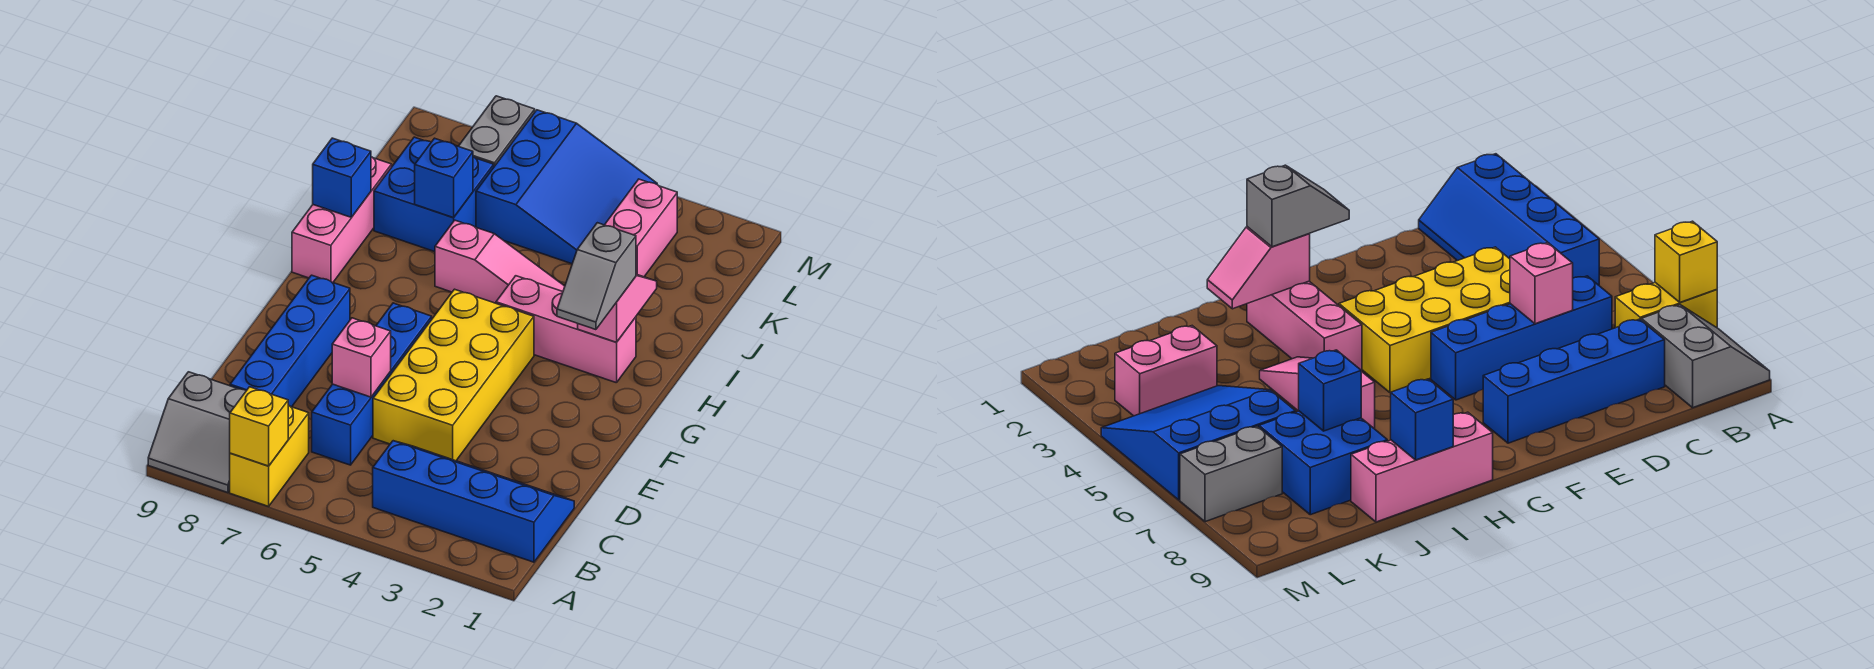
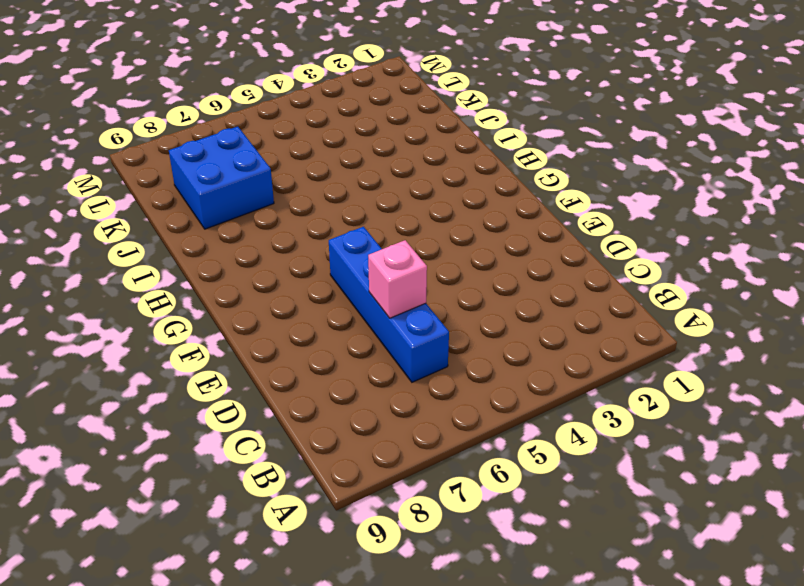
none -> yellow brick A7:B7 level 1
none -> grey slope A8:B9 level 1 top B
none -> blue slope B1:C4 level 1 top B

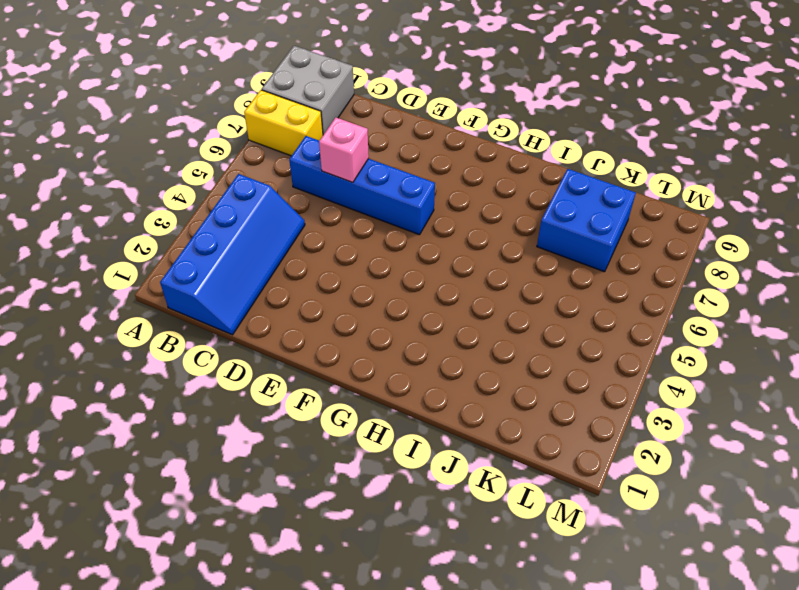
grey brick A8:B9 level 1 -> grey slope A8:B9 level 1 top B
none -> blue brick C8:F8 level 1
none -> yellow brick D4:G5 level 1
none -> pink brick H2:H4 level 1

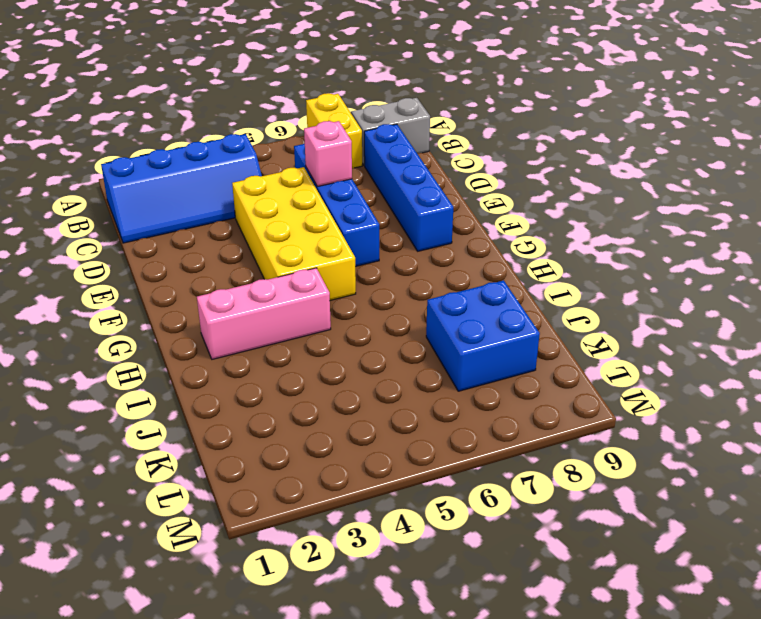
none -> pink brick H9:J9 level 1
none -> pink slope I4:I6 level 1 top 6
none -> pink brick K3:L3 level 1

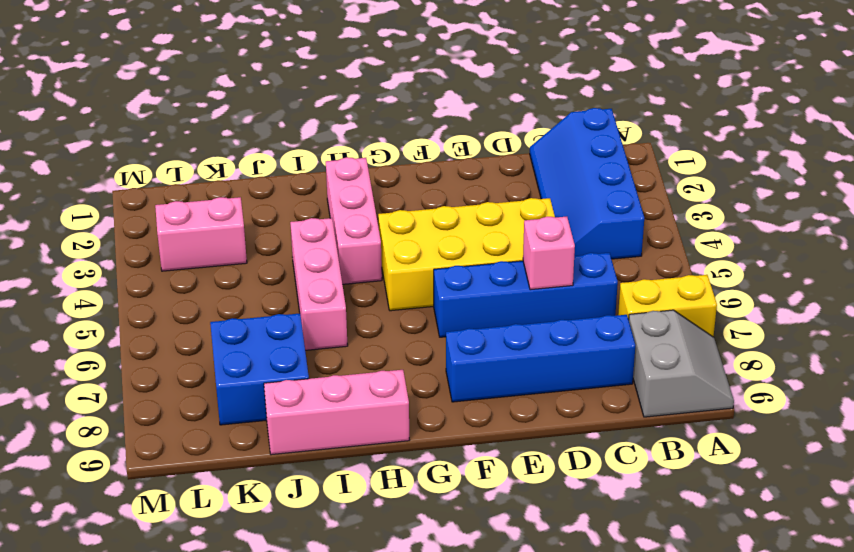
pink brick I4:I6 level 1 -> pink slope I4:I6 level 1 top 6
none -> blue slope K4:M6 level 1 top 6
none -> grey brick L7:M7 level 1
none -> yellow brick A7 level 2

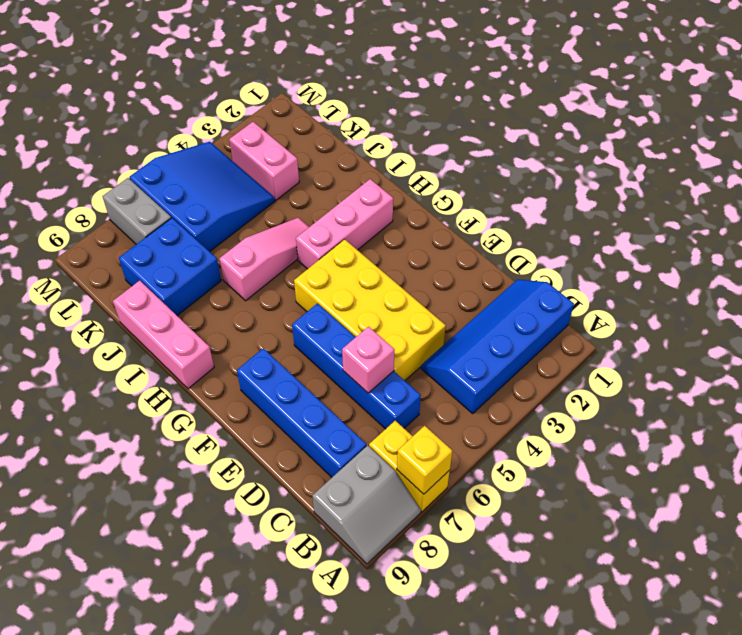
none -> pink slope H2:I2 level 2 top H
none -> blue brick I9 level 2
none -> blue brick J7 level 2

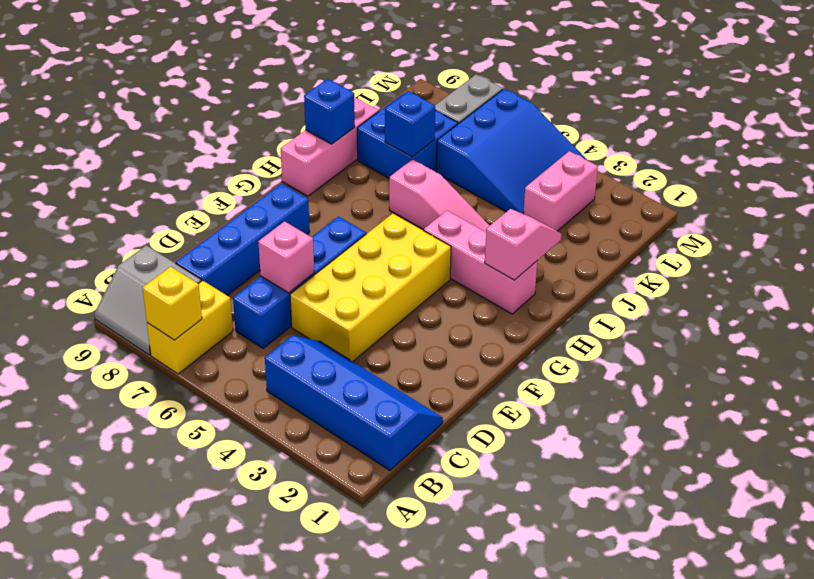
none -> grey slope G2:H2 level 3 top H

